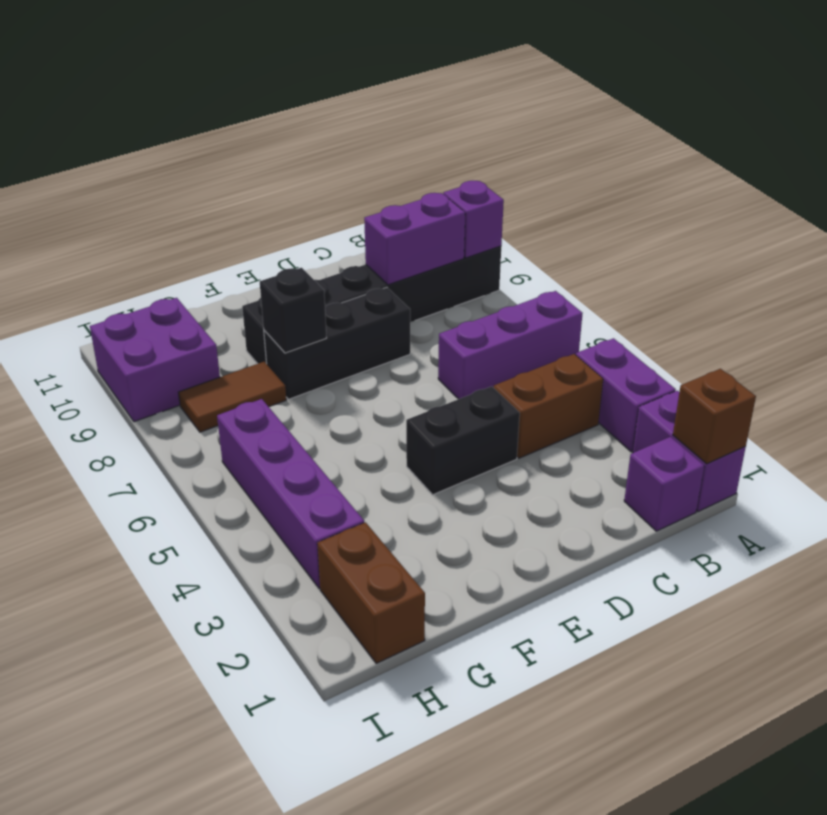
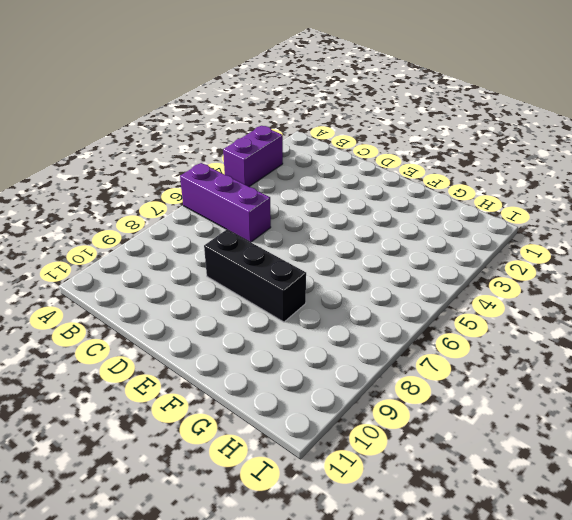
none -> purple brick A1:A2 level 1
none -> black brick A9:F9 level 1
none -> purple brick B1 level 1

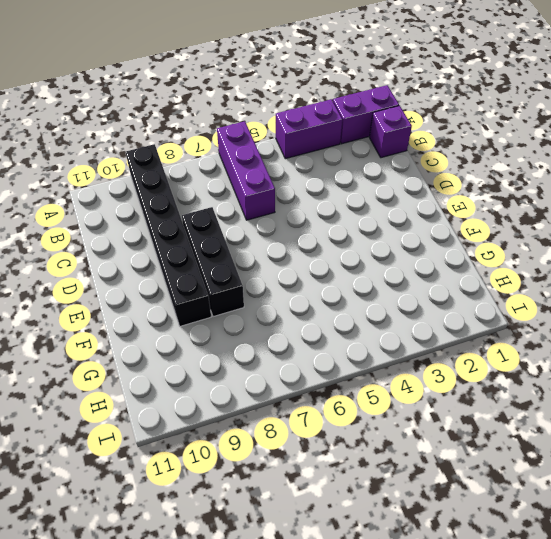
none -> brown brick B4:C4 level 1
none -> black brick D4:E4 level 1
none -> brown tile G8:H8 level 1

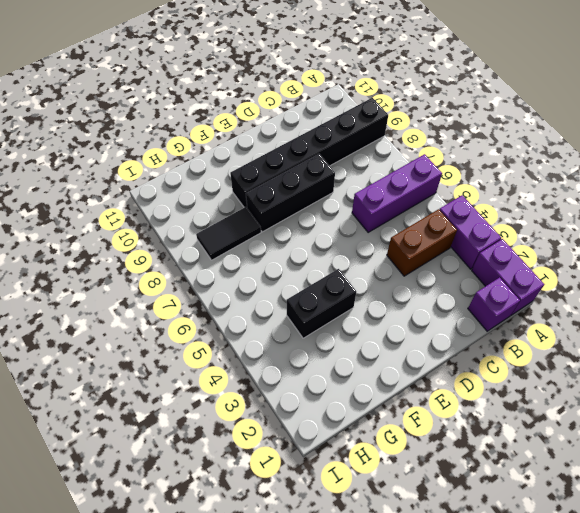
black brick F4:G4 level 1 -> black brick D4:E4 level 1
black tile G8:H8 level 1 -> brown tile G8:H8 level 1
none -> brown brick H1:H2 level 1
none -> purple brick H3:H6 level 1
none -> purple brick H9:I10 level 1

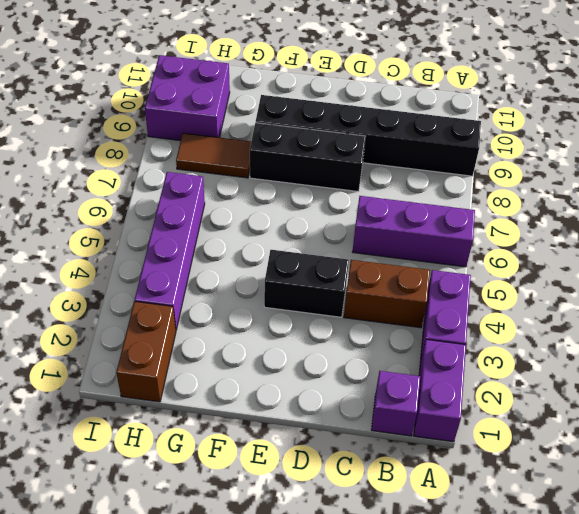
none -> brown brick A1 level 2
none -> purple brick A9 level 2
none -> purple brick B9:C9 level 2

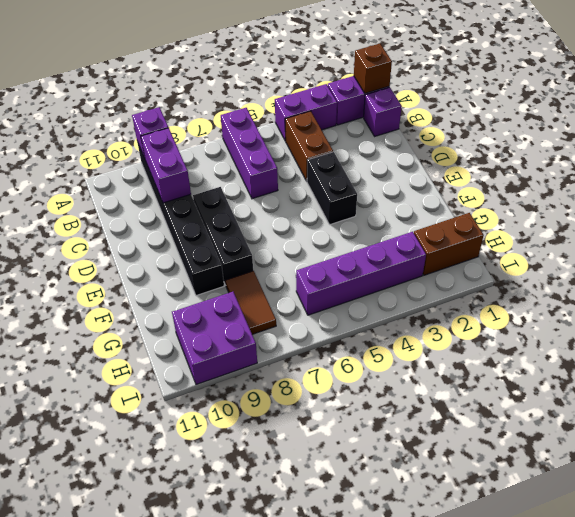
none -> black brick F8 level 2

